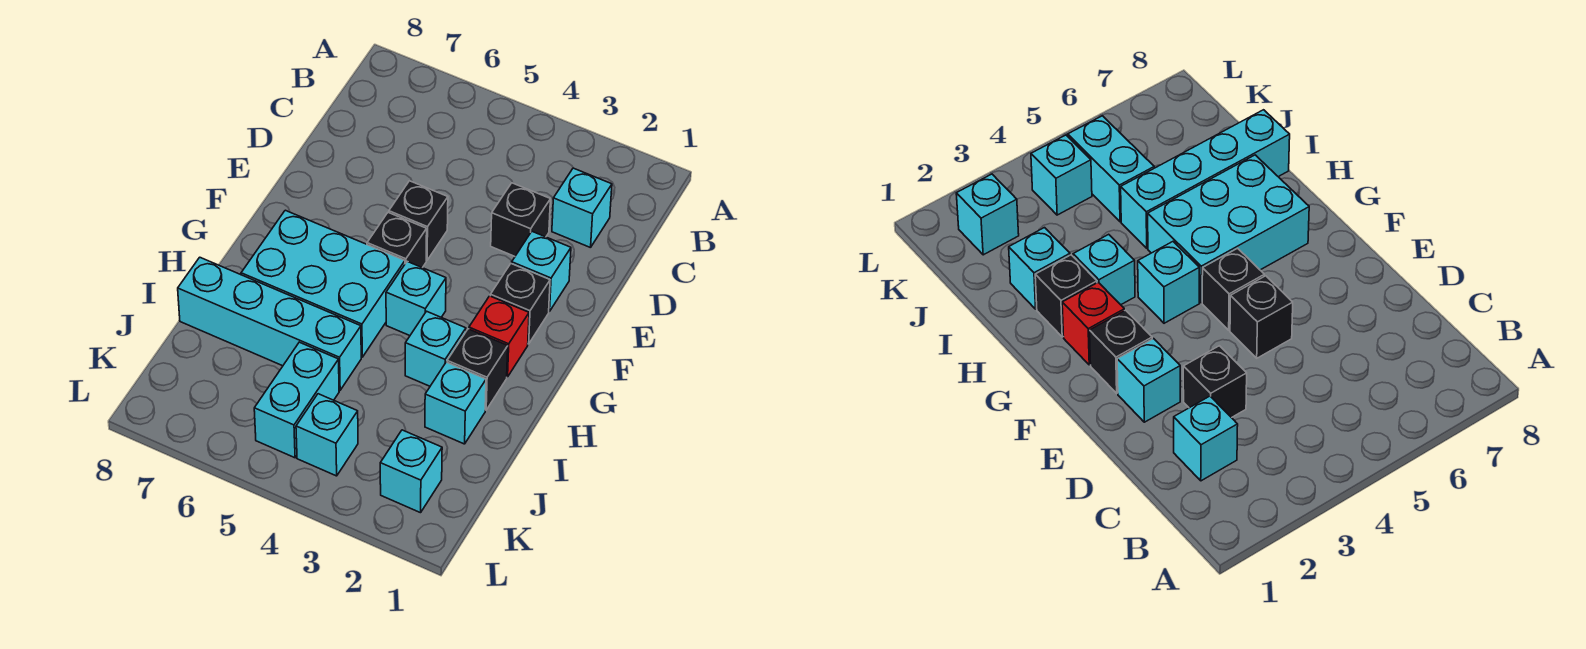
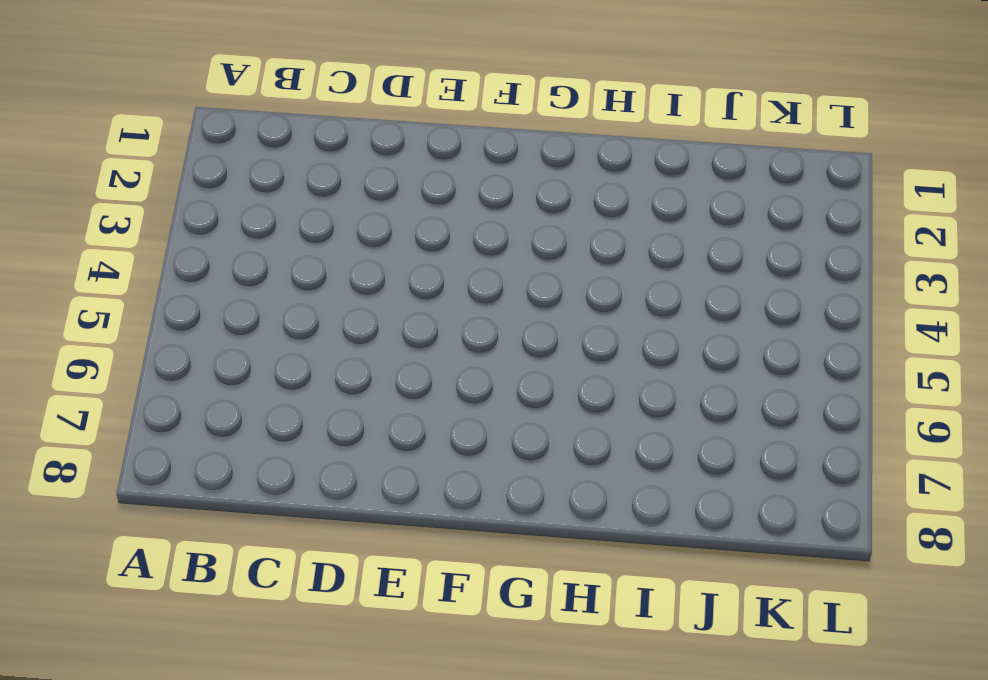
none -> cyan brick C2 level 1
none -> black brick D3 level 1
none -> cyan brick E2 level 1

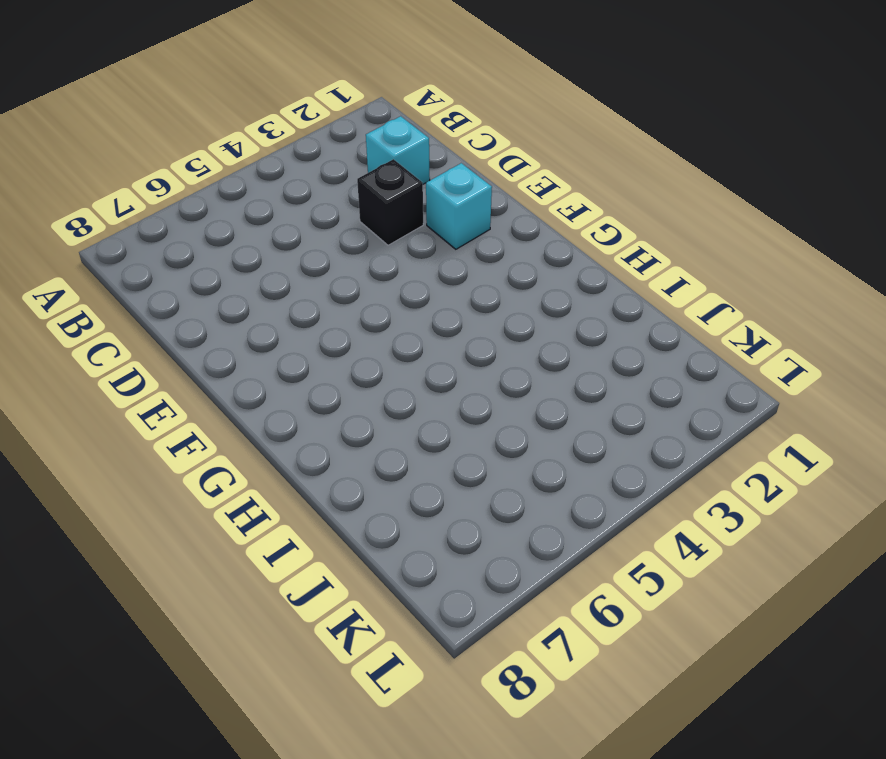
none -> black brick E5 level 1
none -> black brick F2 level 1
none -> black brick F5 level 1

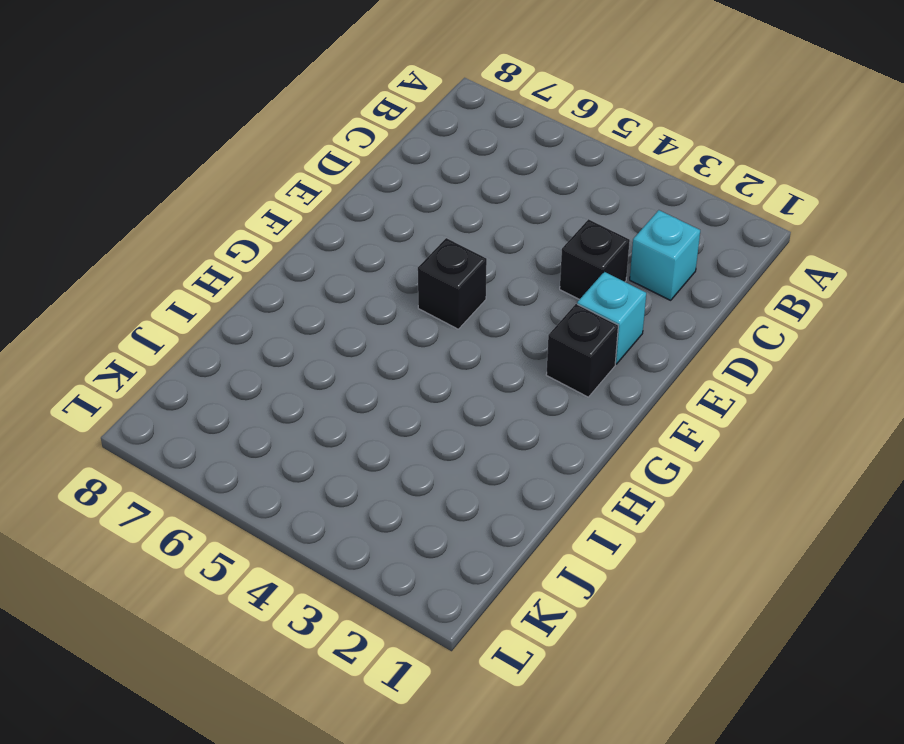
none -> black brick E5 level 1
none -> red brick G2 level 1
none -> cyan brick G4 level 1

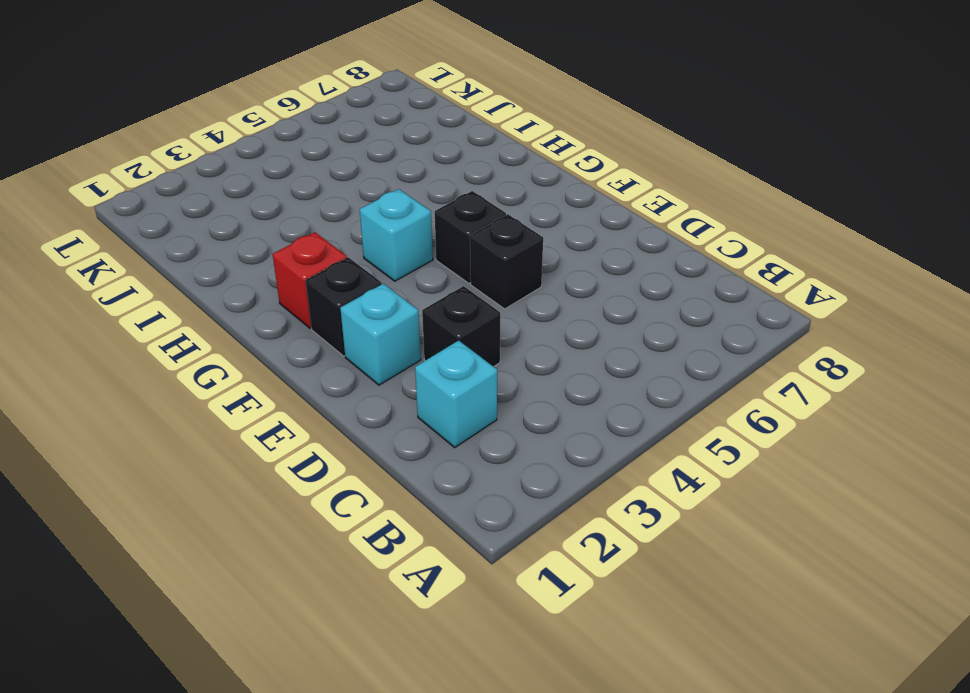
none -> cyan brick G5:H7 level 1
none -> black brick H2 level 1
none -> cyan brick H3 level 1

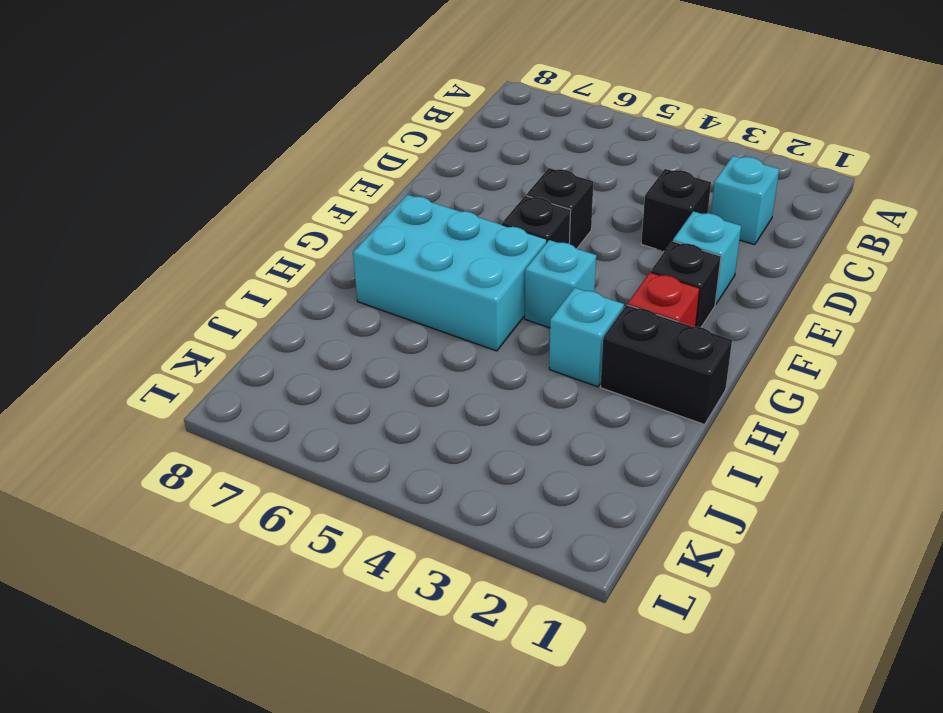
black brick H1:H2 level 1 -> black brick H2 level 1
none -> cyan brick I2 level 1
none -> cyan brick I5:I8 level 1
none -> cyan brick J5:K5 level 1

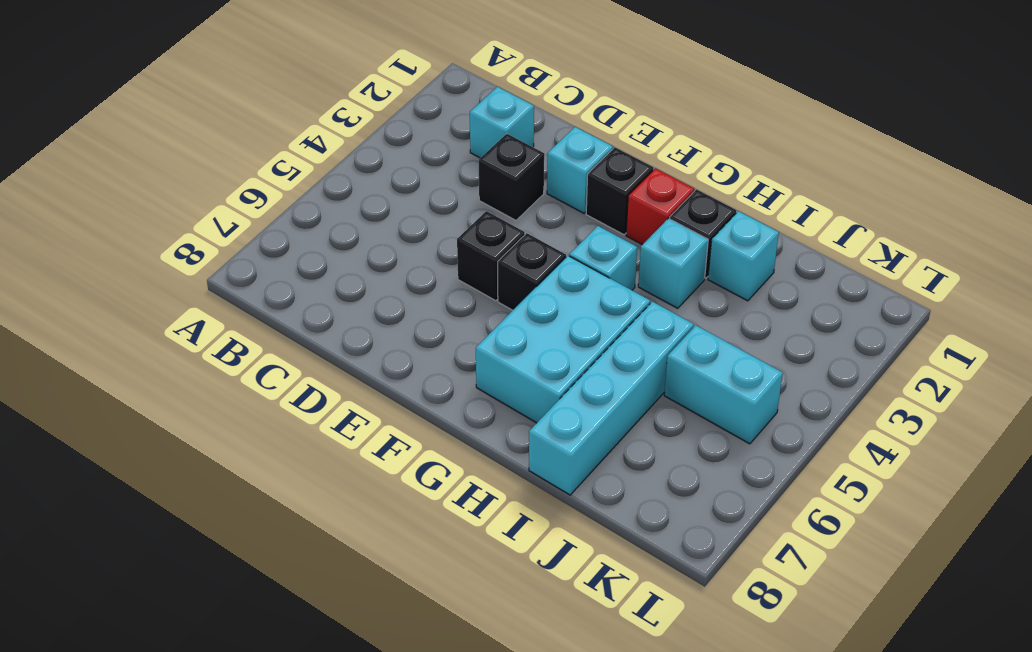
none -> cyan brick K2 level 1
none -> cyan brick K4 level 1

